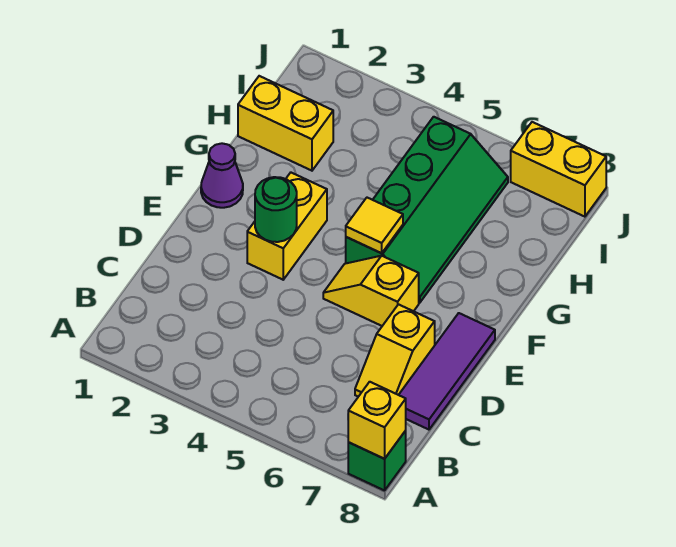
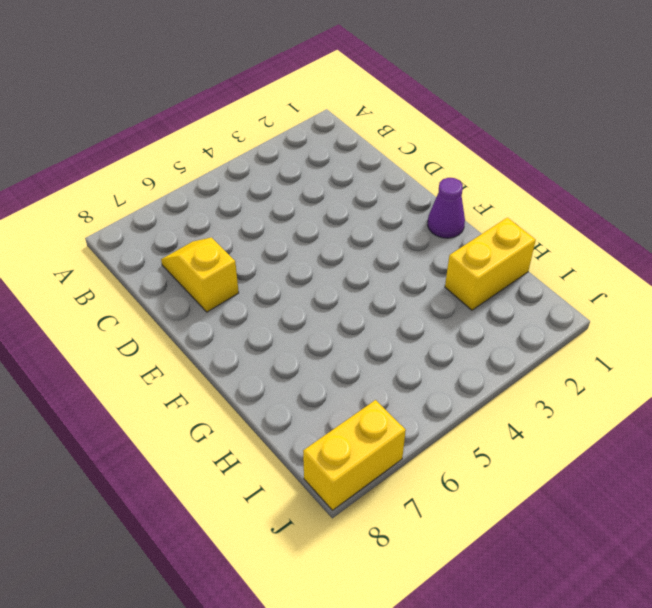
none -> green brick A8 level 1
none -> purple tile C8:E8 level 1
none -> yellow brick E3:F3 level 1

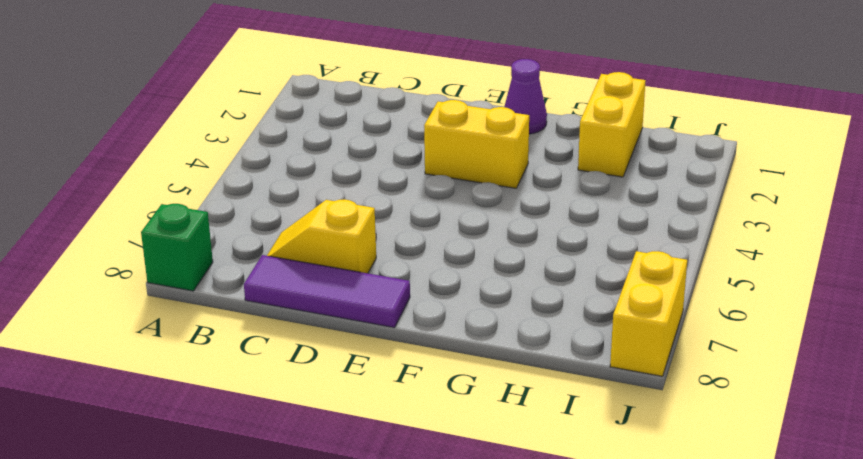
none -> yellow slope E5:E6 level 1 top 6
none -> green slope F5:I6 level 1 top 5
none -> yellow brick A8 level 2

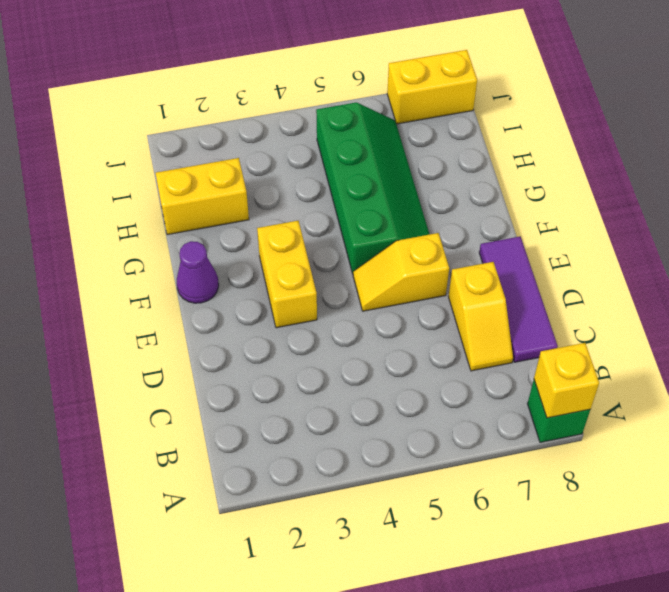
none -> green round brick E3 level 2
none -> yellow tile F5 level 2

